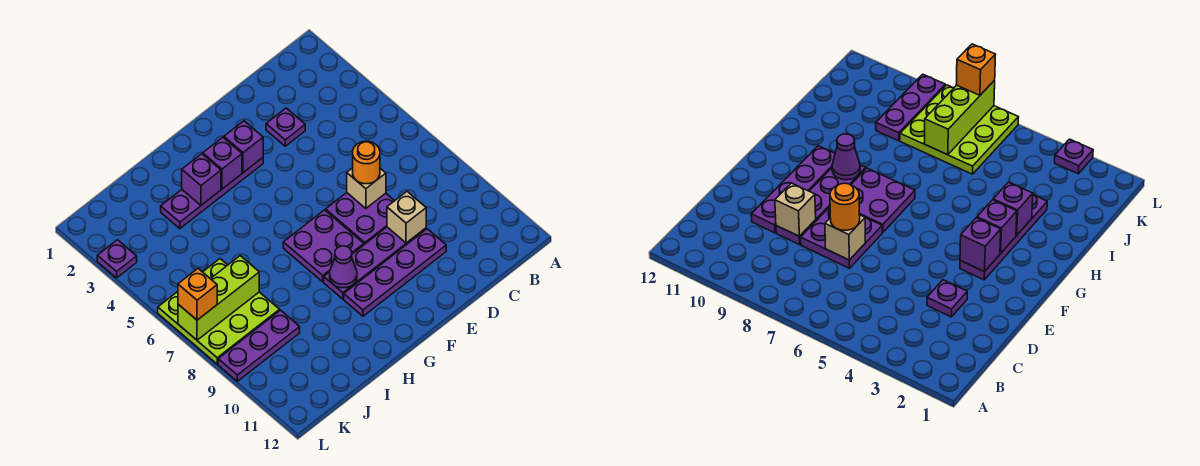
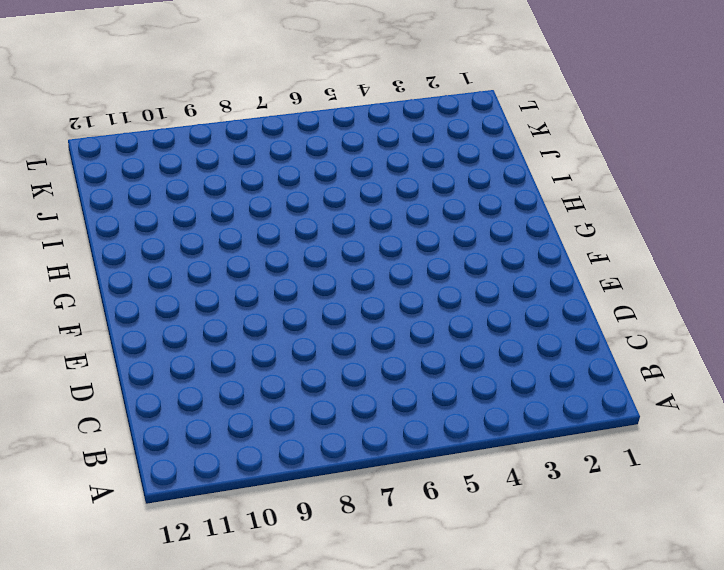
none -> purple plate D3 level 1
none -> purple plate D7:E8 level 1
none -> purple plate D9:G9 level 1

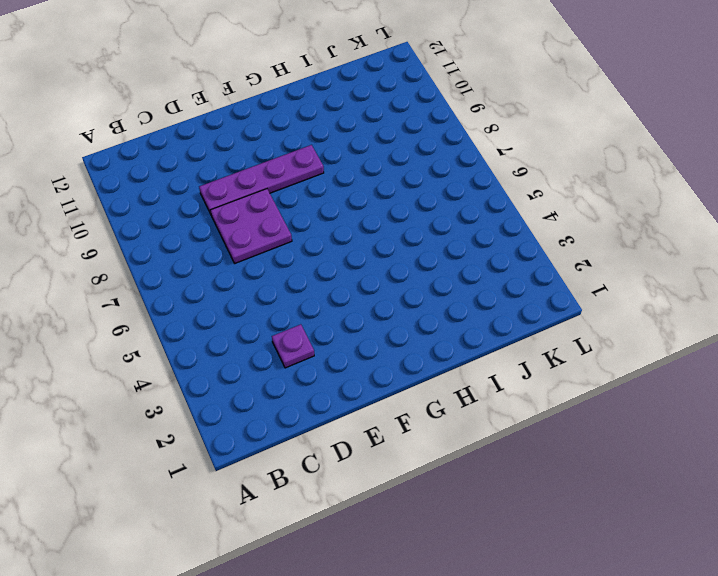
none -> purple plate D10:G10 level 1
none -> purple plate F3:I3 level 1
none -> purple plate F7:G8 level 1

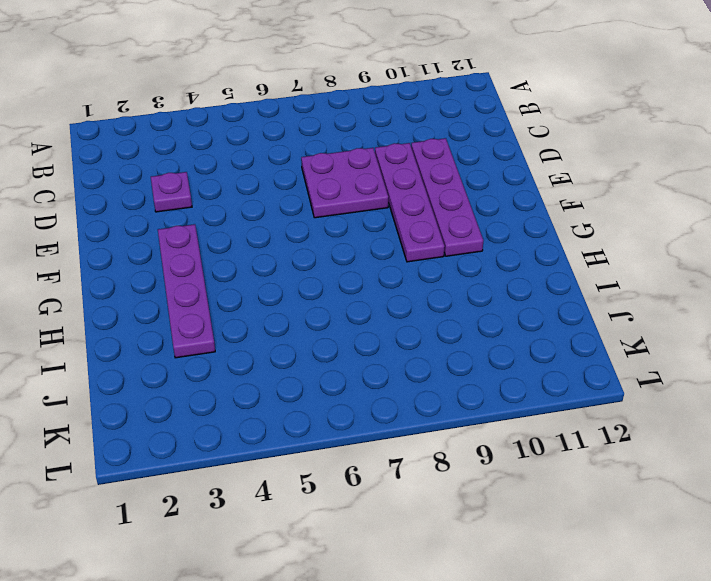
none -> purple plate F7:G8 level 1
none -> lime plate J6:L8 level 1
none -> purple plate J9:L9 level 1

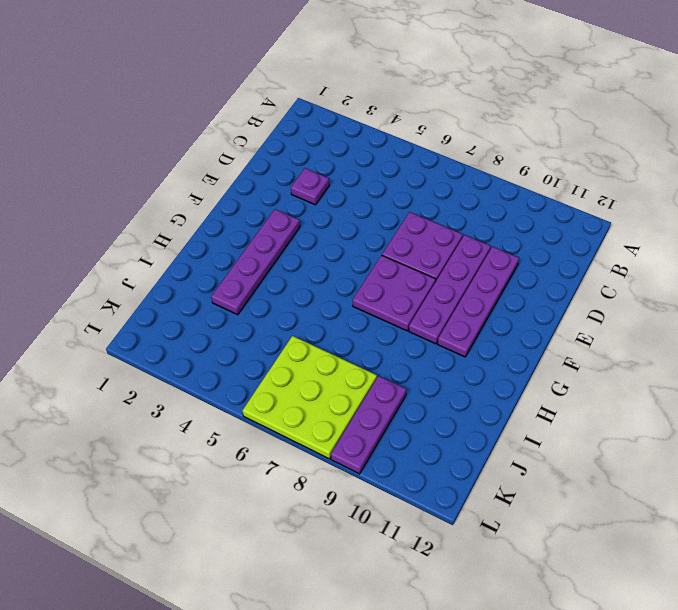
none -> purple plate L3 level 1
none -> tan brick D7 level 2
none -> tan brick D9 level 2

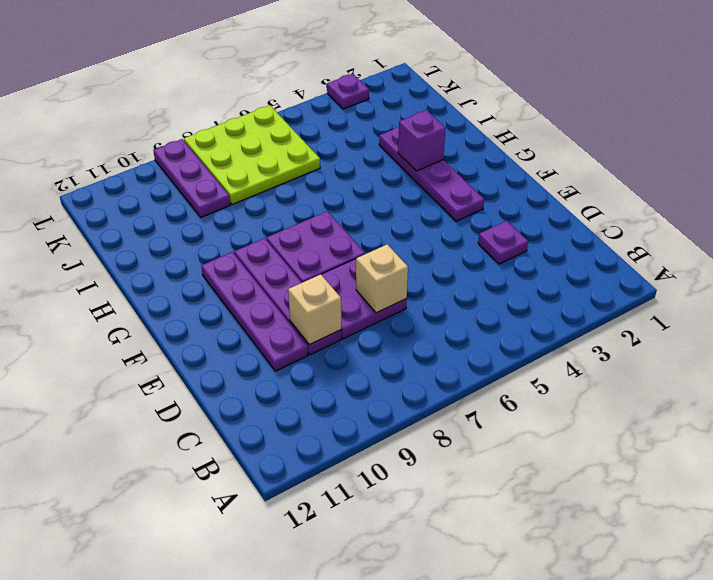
none -> purple brick F3 level 2
none -> purple brick G3 level 2
none -> purple cone G9 level 2

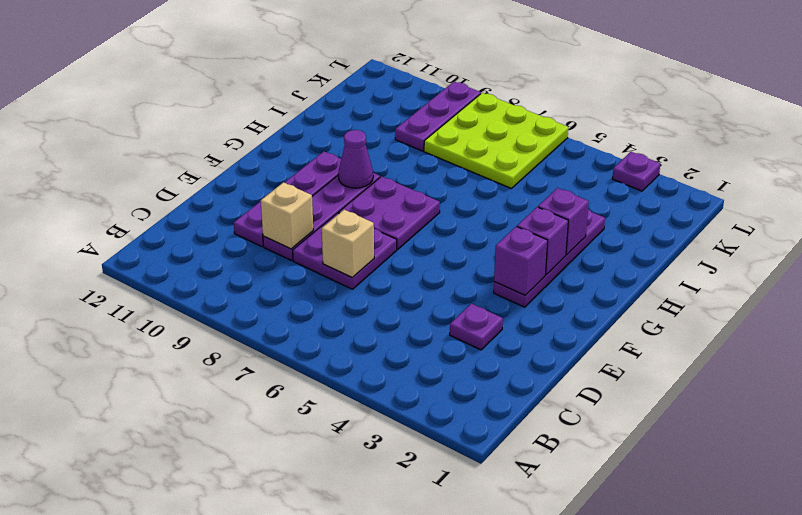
none -> lime brick J7:L7 level 2
none -> orange round brick D7 level 3
none -> orange brick L7 level 3

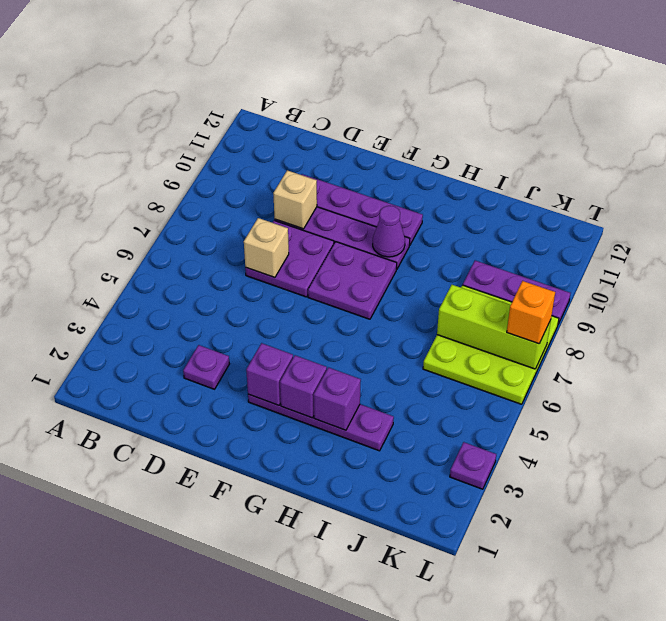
none -> orange round brick D7 level 3

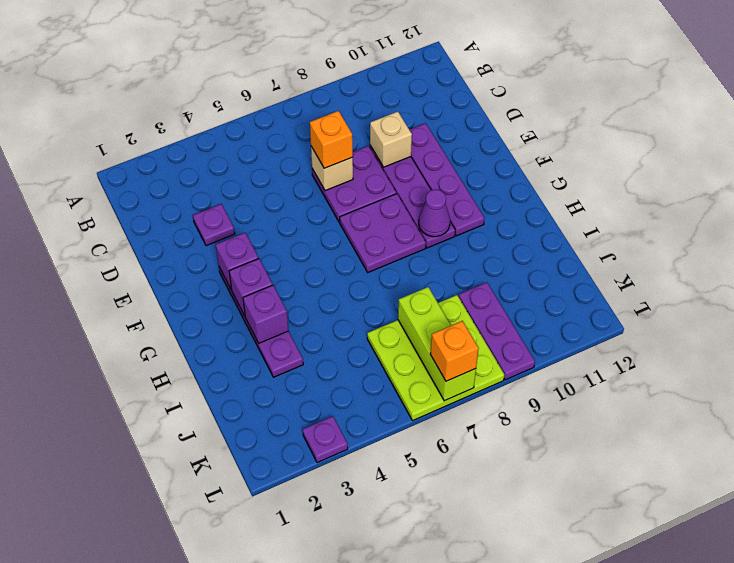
orange brick D7 level 3 -> orange round brick D7 level 3

